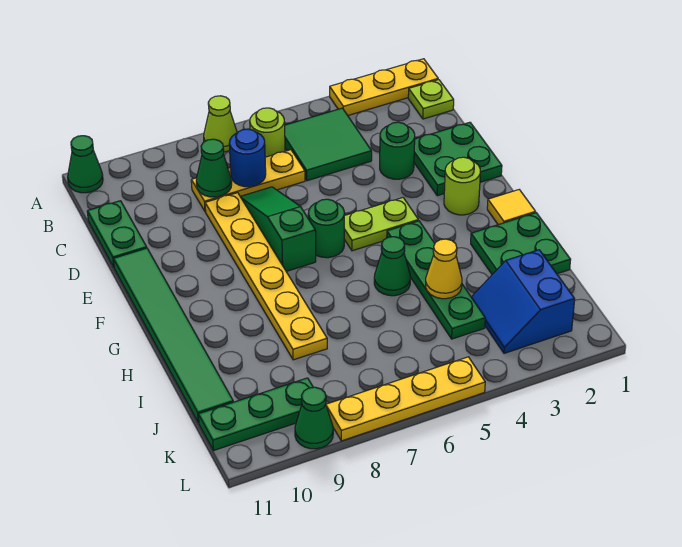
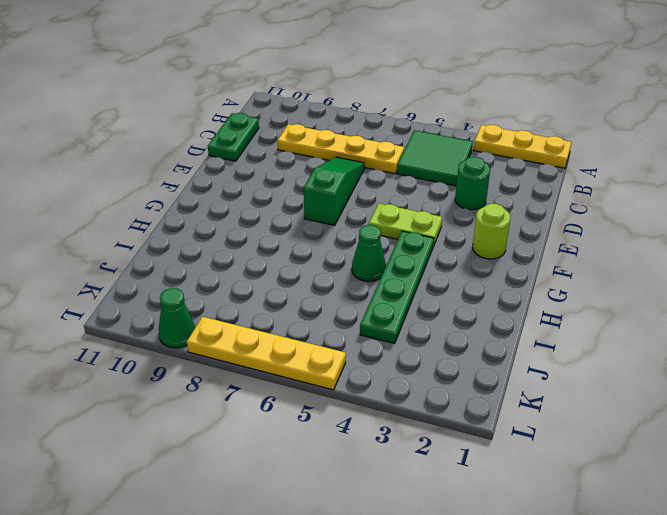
yellow plate C6:C9 level 1 -> yellow plate C6:C8 level 1
none -> lime cone A7 level 1
none -> green cone A11 level 1
none -> lime plate B1 level 1

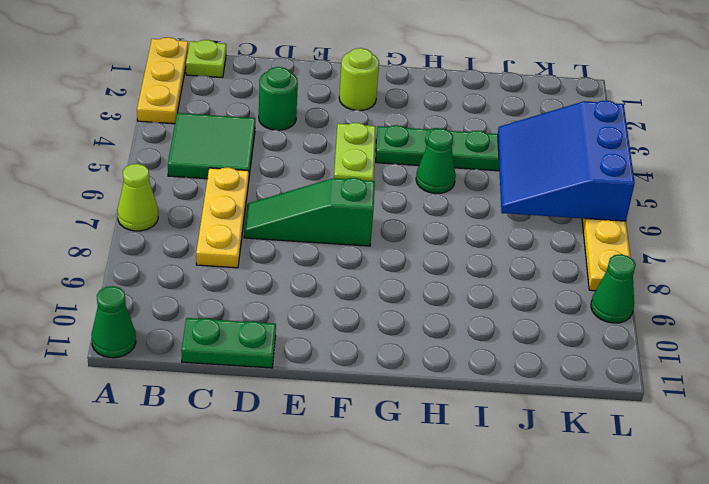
blue slope J4:L6 level 2 top L -> none
none -> lime round brick B6 level 1
none -> green plate D1:E2 level 1
none -> yellow plate D8:I8 level 1

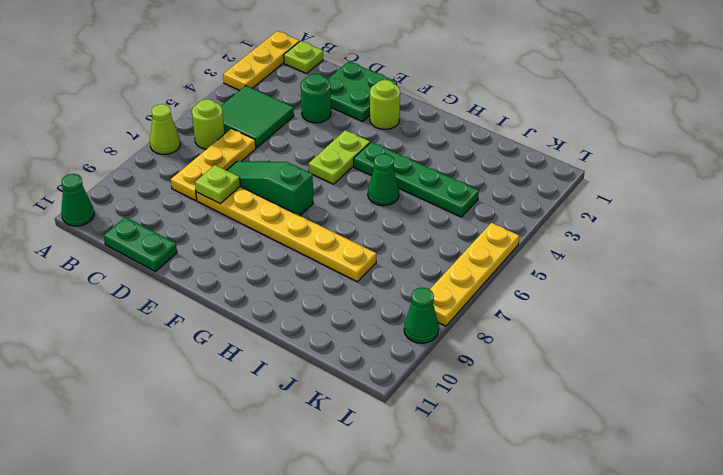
lime plate D8 level 2 -> none
none -> green tile E11:J11 level 1
none -> green round brick F6 level 1
none -> yellow tile G1 level 1

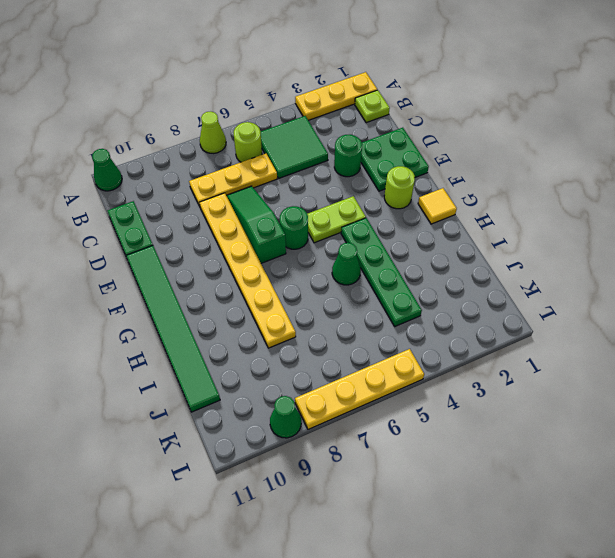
none -> green plate H1:I2 level 1
none -> blue slope J2:K3 level 1 top 2
none -> green plate K9:K11 level 1

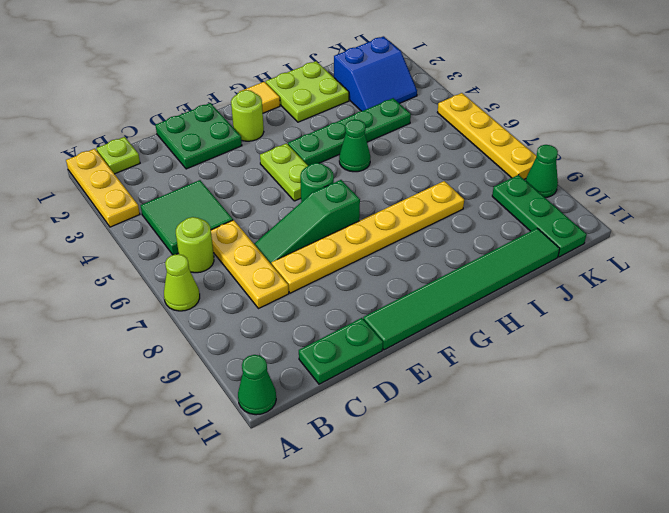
lime plate H1:I2 level 1 -> green plate H1:I2 level 1
none -> green round brick D3 level 1
none -> blue round brick C7 level 2
none -> green cone C8 level 2

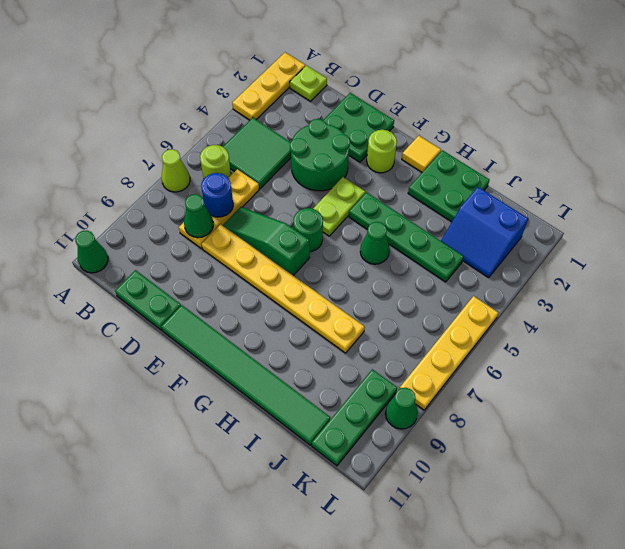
green round brick D3:E4 level 1 -> green round brick D3 level 1
none -> yellow cone I4 level 2

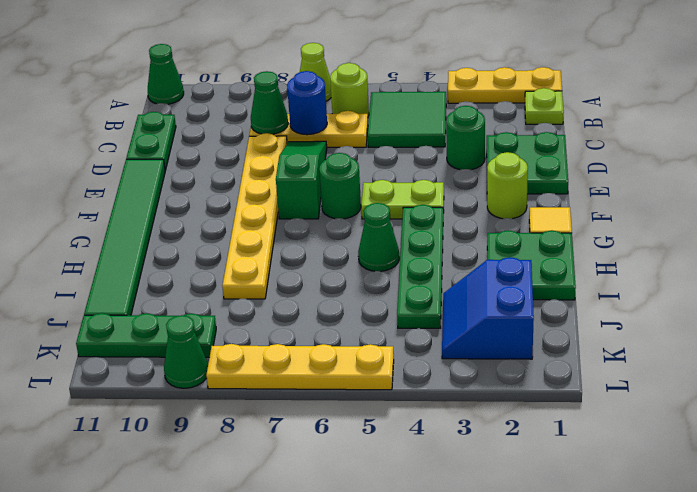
none -> yellow cone I4 level 2

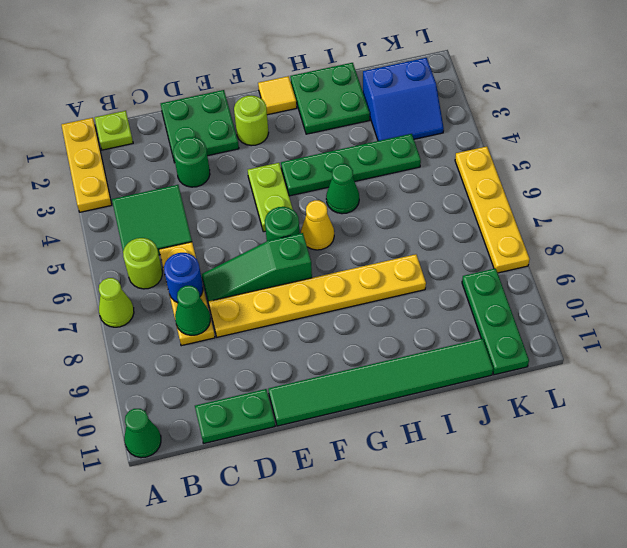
yellow cone G6 level 1 -> yellow cone I4 level 2
none -> green cone L9 level 1

